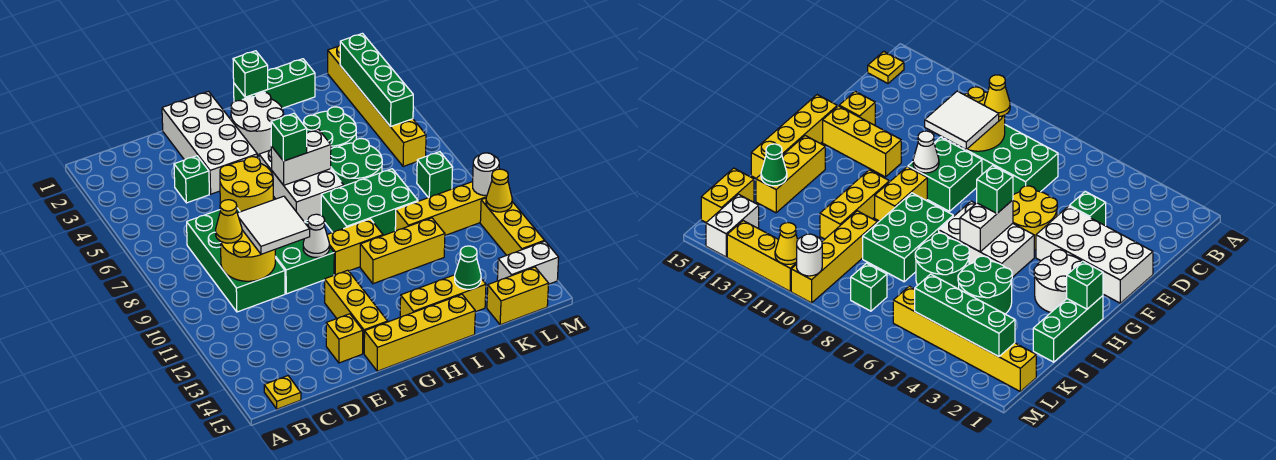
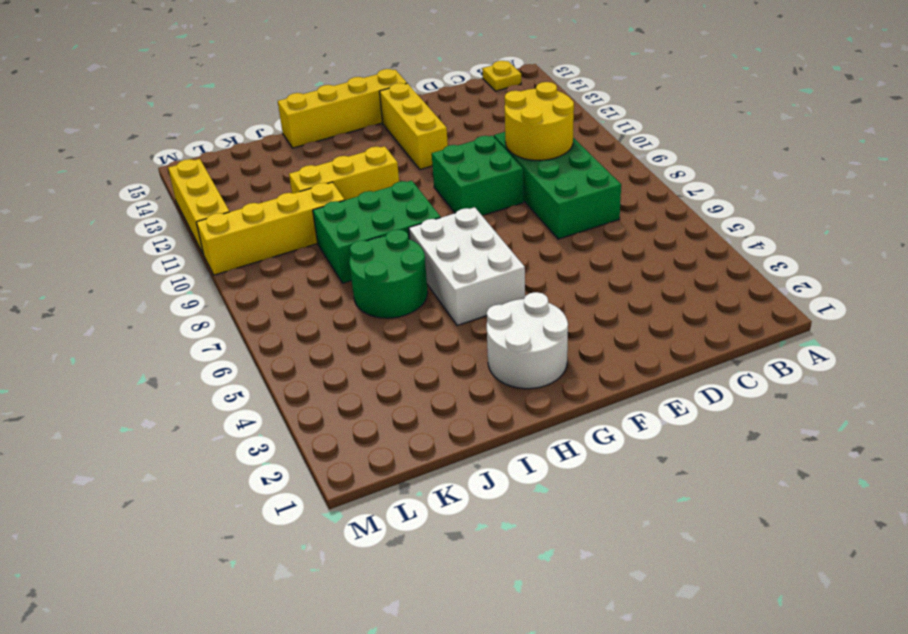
none -> green brick D4 level 1
none -> white brick E1:F4 level 1
none -> yellow round brick E5:F6 level 1
none -> yellow brick E14 level 1

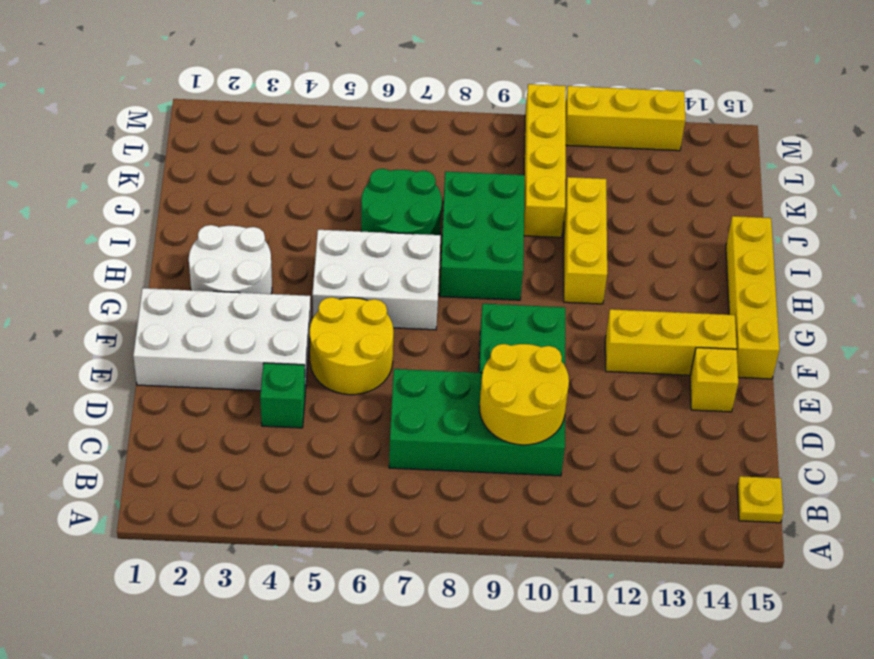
none -> yellow brick G10:H10 level 1
none -> green brick H1:J1 level 1
none -> yellow brick H14:J14 level 1
none -> green round brick I4:J5 level 1

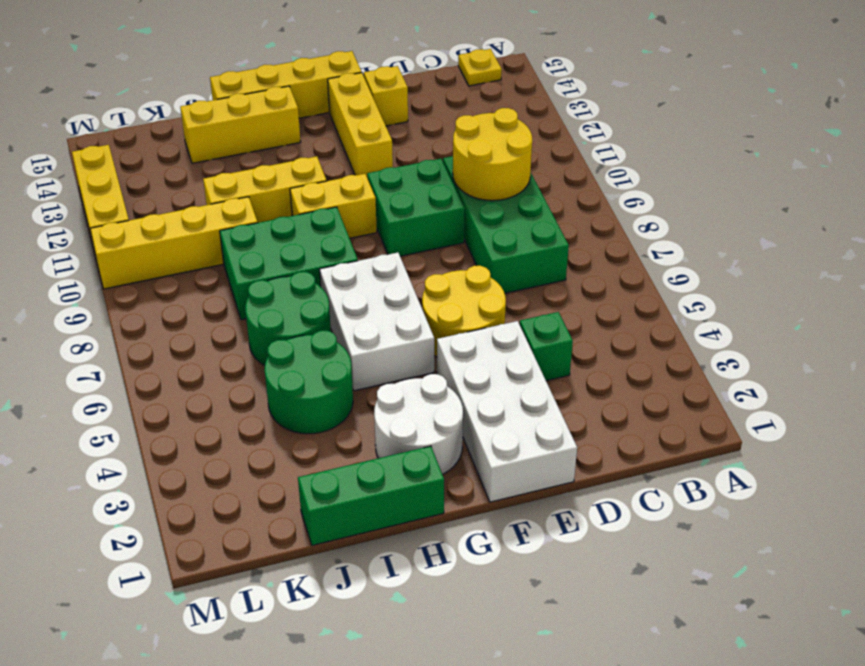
none -> yellow brick K15:L15 level 1
none -> yellow brick L1:L6 level 1
none -> green brick L8 level 1
none -> white brick L14:M14 level 1

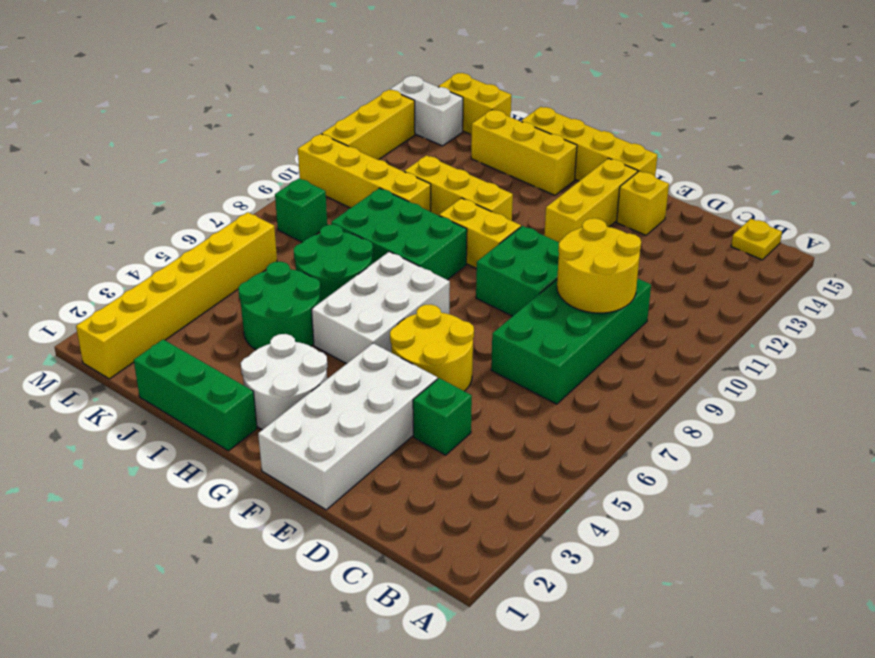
none -> white cone F10 level 2
none -> white brick G6:H6 level 2
none -> green brick H1 level 2
none -> green cone J14 level 2

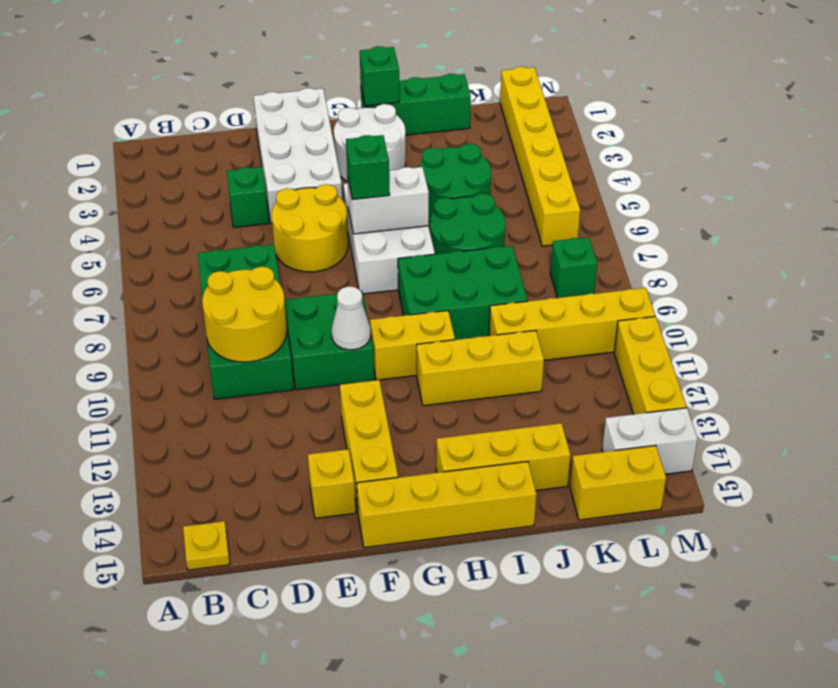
none -> green cone J14 level 2
none -> green brick L2:L5 level 2
none -> white round brick M10 level 2
none -> yellow cone M11 level 2

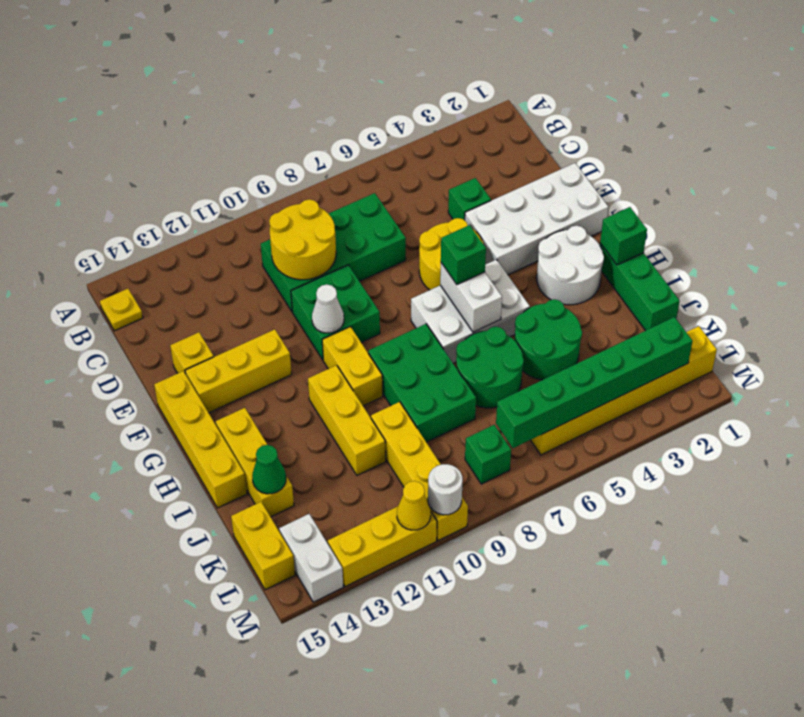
green brick L2:L7 level 2 -> green brick L2:L5 level 2
none -> yellow cone C9 level 3
none -> white tile D9:E10 level 3

